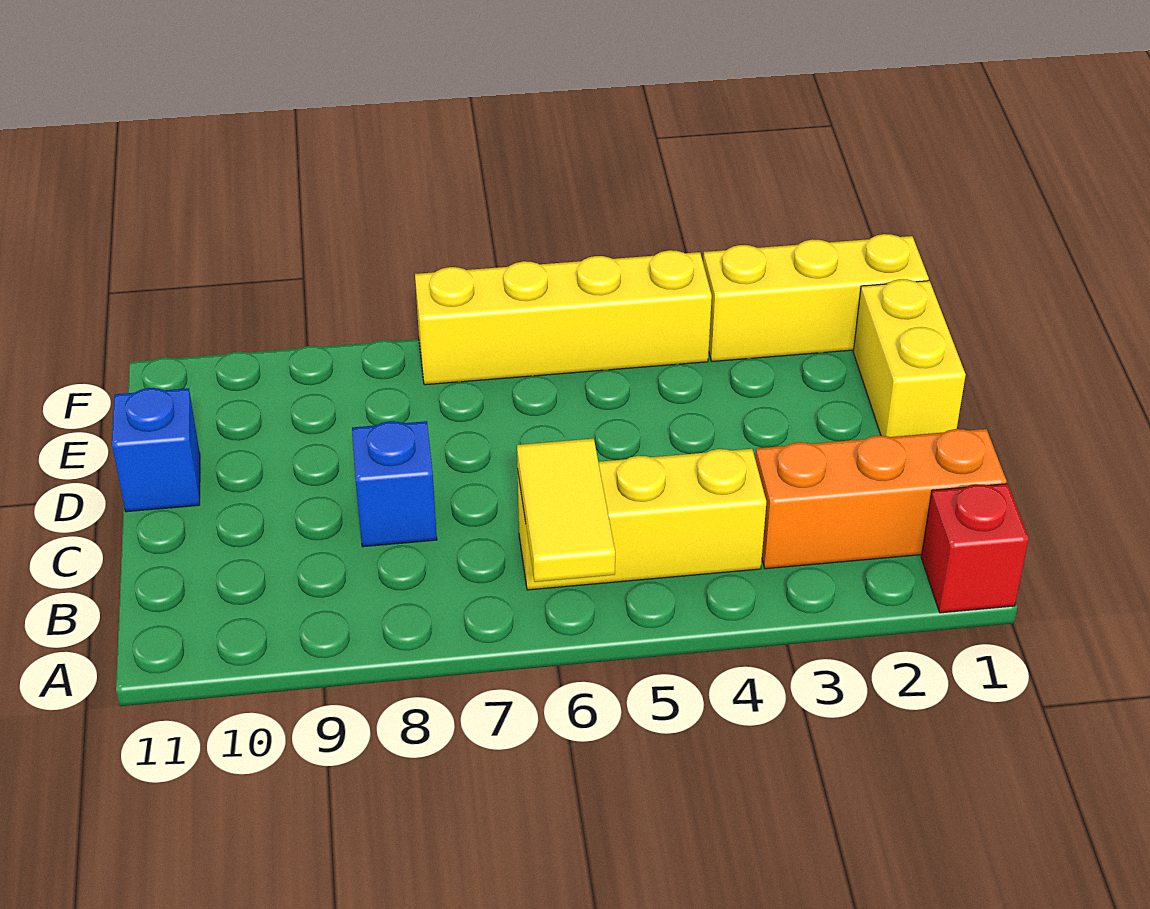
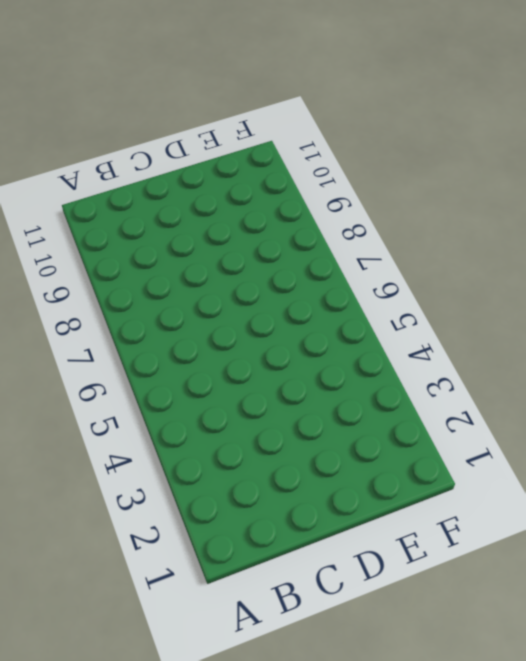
none -> red brick A1 level 1
none -> orange brick B1:B3 level 1

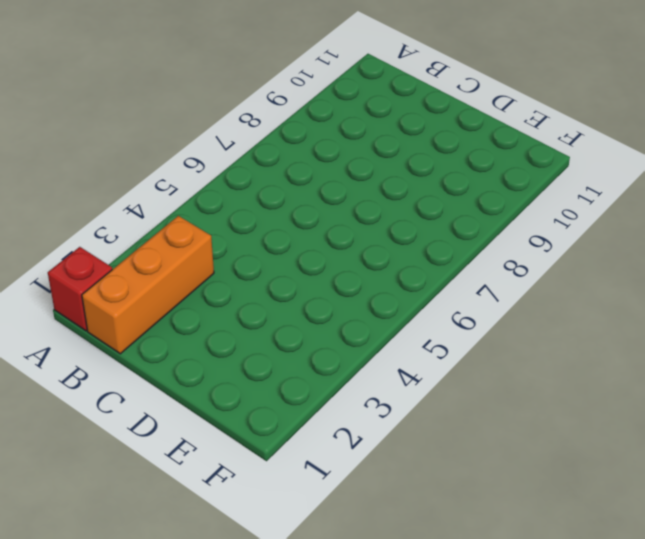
none -> yellow brick B4:B6 level 1
none -> blue brick C8 level 1

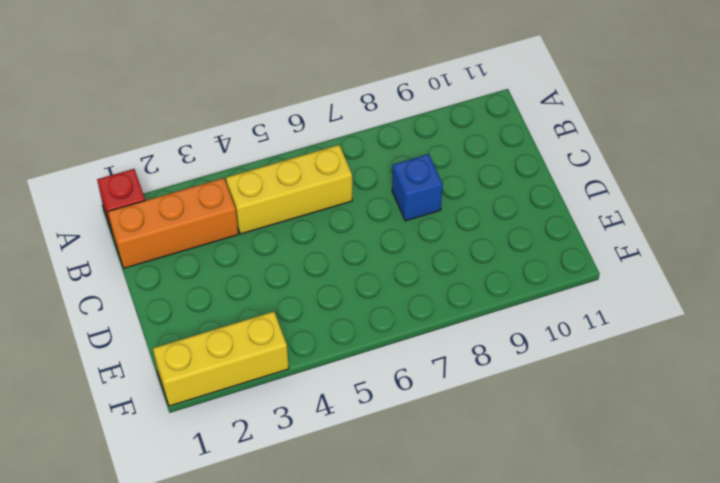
none -> yellow brick D1:E1 level 1
none -> blue brick D11 level 1

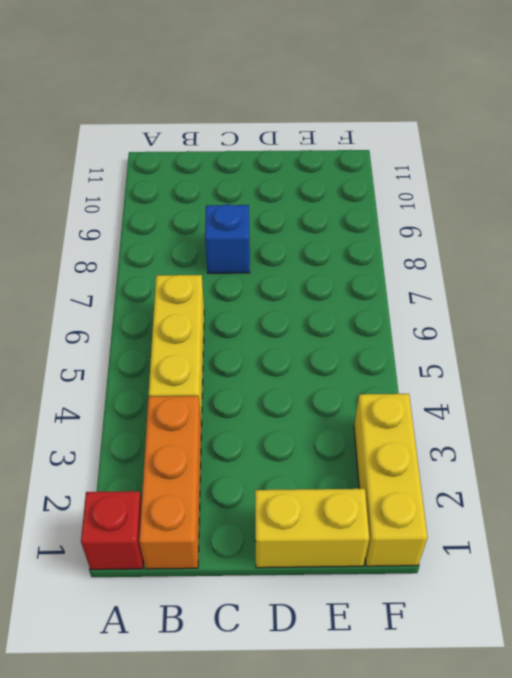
none -> blue brick D11 level 1
none -> yellow brick F4:F7 level 1

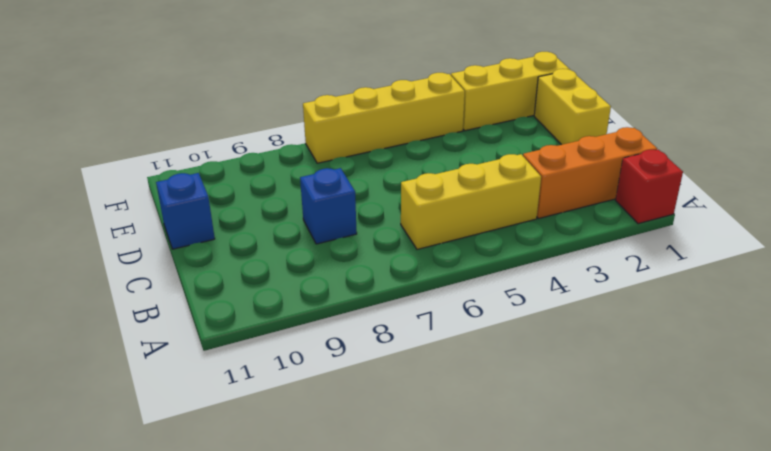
none -> yellow tile A6:B6 level 2

